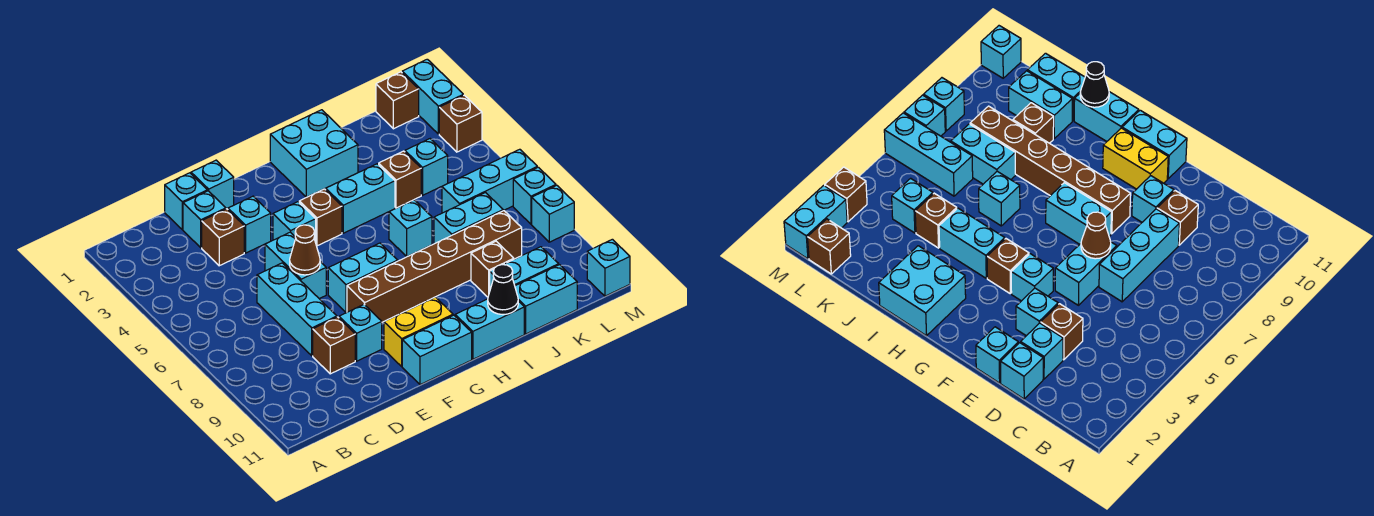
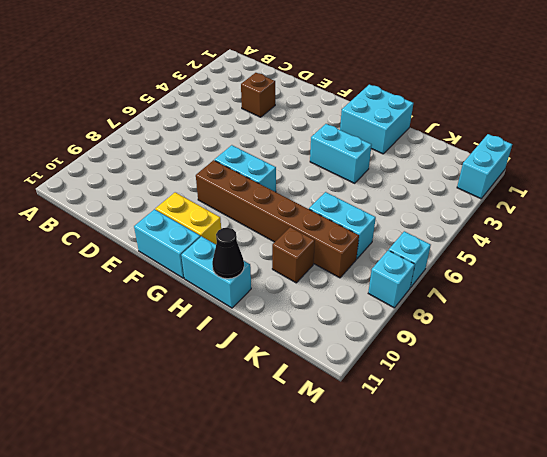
none -> cyan brick D1 level 1
none -> cyan brick D2 level 1
none -> cyan brick D6:D8 level 1
none -> brown brick D9 level 1

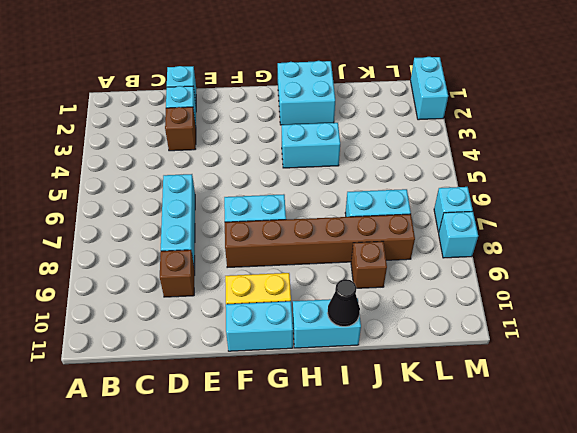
none -> cyan brick E1 level 1
none -> cyan brick E3 level 1
none -> cyan brick E5:E6 level 1
none -> cyan brick E9 level 1

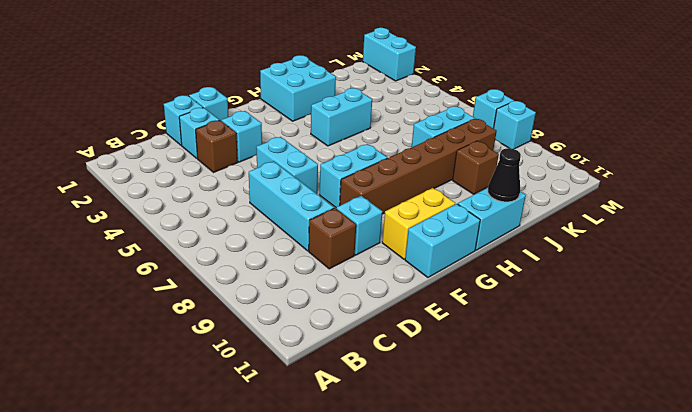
none -> cyan brick F4 level 1
none -> brown brick G4 level 1
none -> cyan brick I6 level 1
none -> brown brick J4 level 1

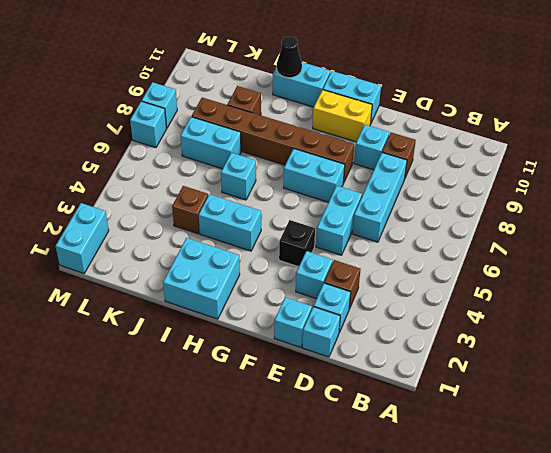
black brick F4 level 1 -> cyan brick F4 level 1
none -> brown brick G4 level 1
none -> cyan brick J10:K10 level 1
none -> cyan brick J11:K11 level 1
none -> cyan brick K4 level 1

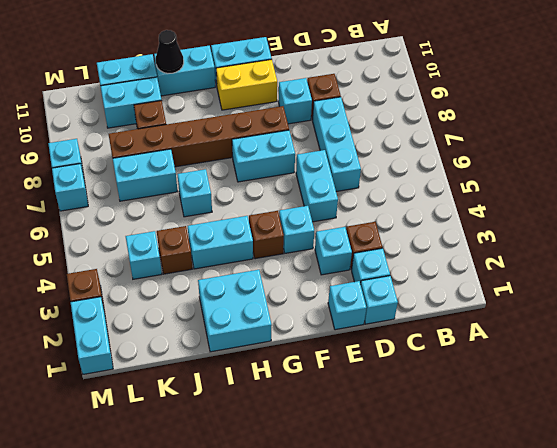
none -> cyan brick K6:M6 level 1
none -> brown brick L1 level 1
none -> cyan brick M11 level 1
none -> brown cone E6 level 2

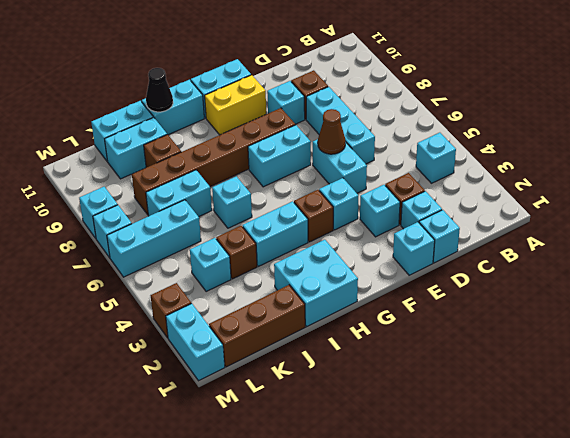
cyan brick B4 level 1 -> cyan brick M11 level 1
brown brick J1:L1 level 1 -> brown brick L1 level 1

